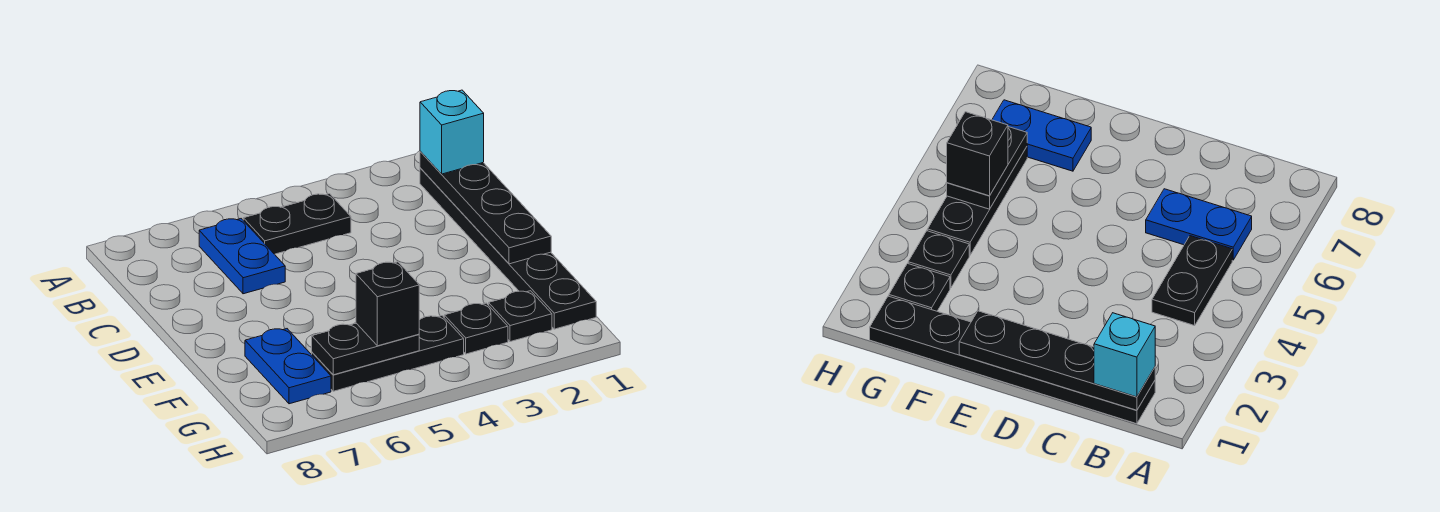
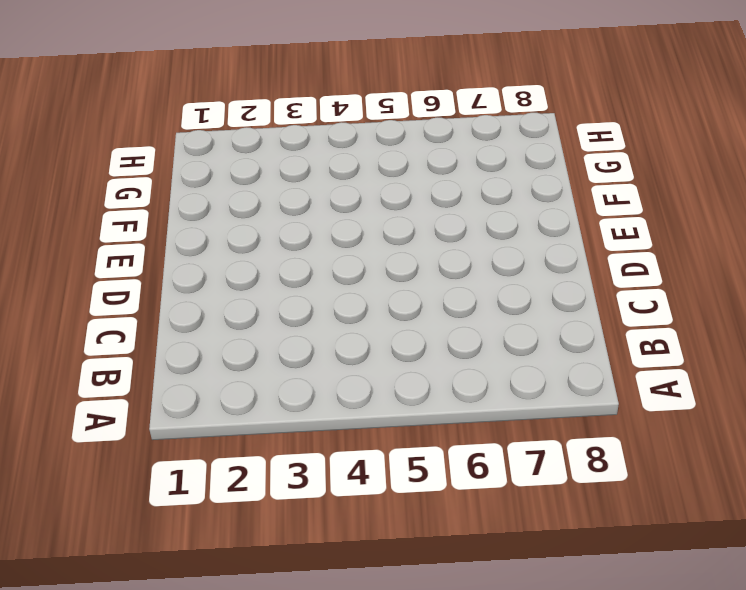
none -> black plate B1:G1 level 1
none -> black plate B4:B5 level 1

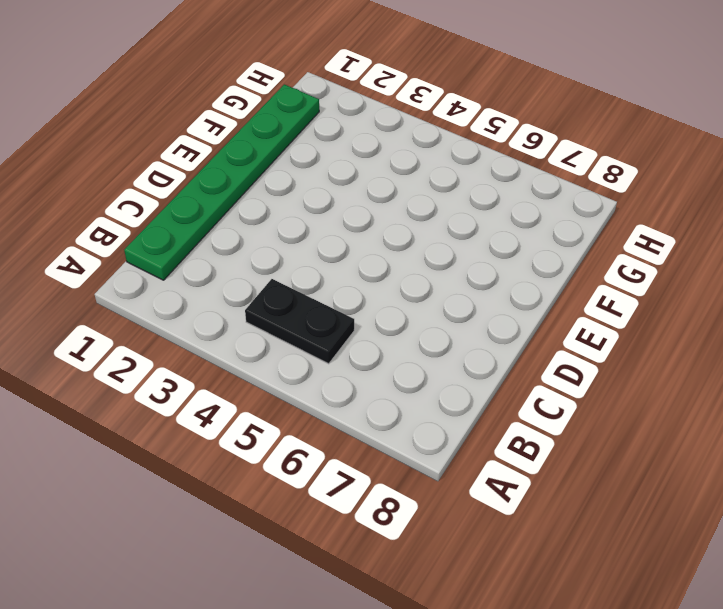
green plate B1:G1 level 1 -> black plate B1:G1 level 1
none -> blue plate B6:C6 level 1
none -> blue plate F7:G7 level 1

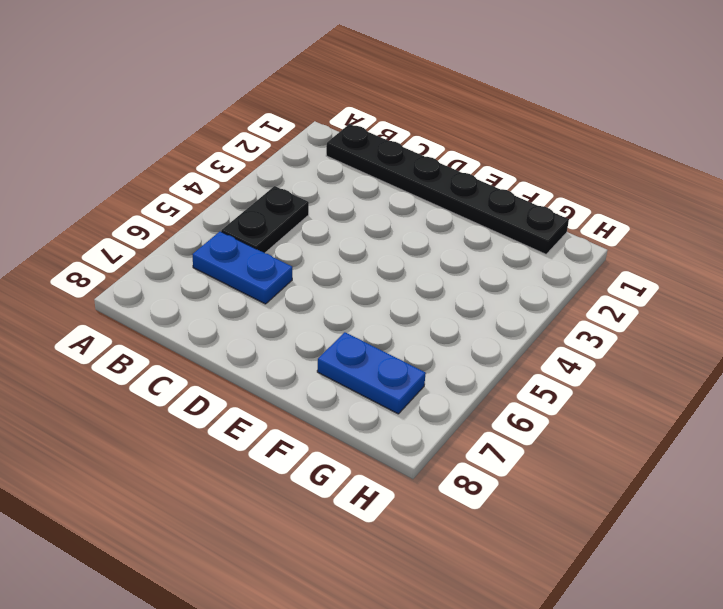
none -> black plate G2 level 1
none -> black plate G3 level 1

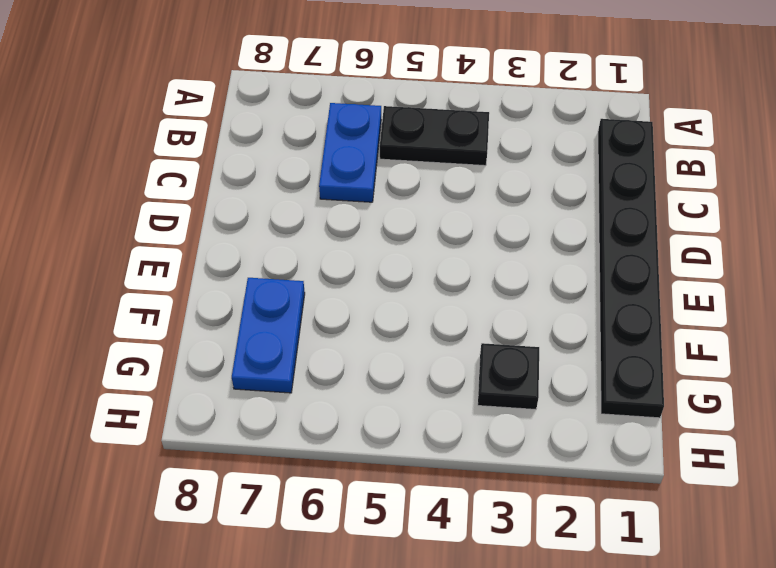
none -> black plate G2 level 1
none -> black plate G4:G6 level 1

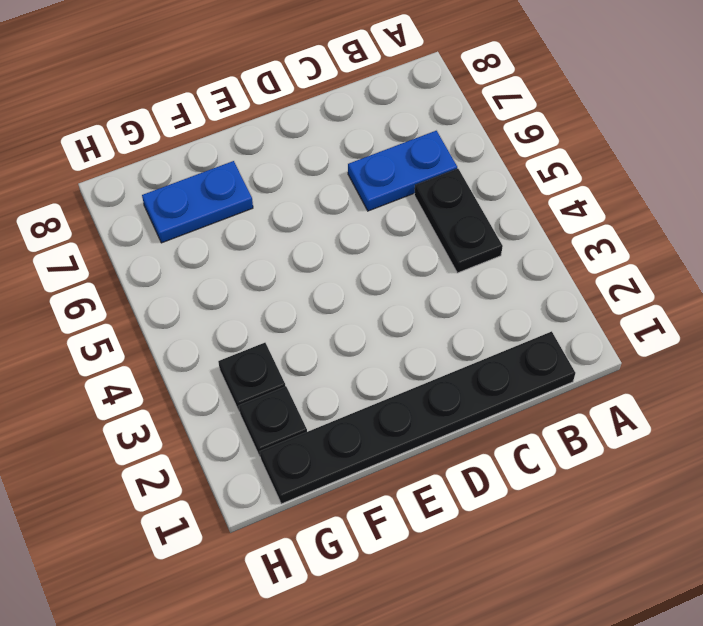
none -> black plate G4:G6 level 1
none -> black plate B1:E1 level 2

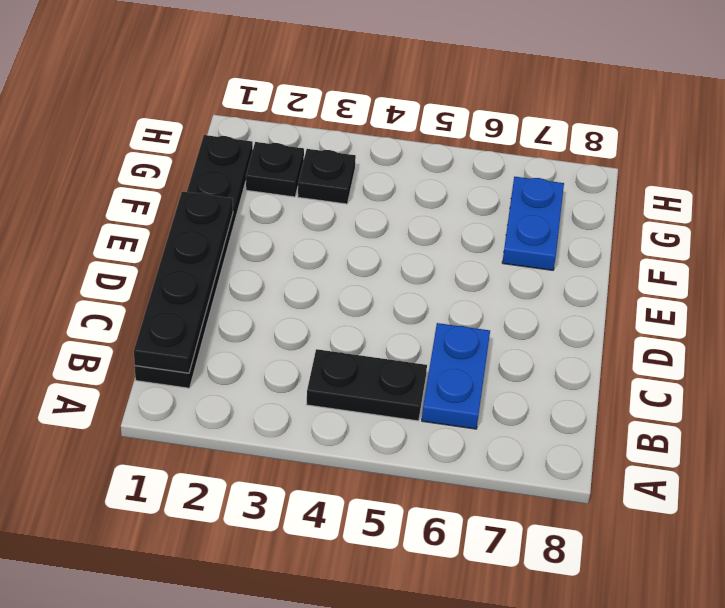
none -> black plate G4:G6 level 1
none -> black plate G5:G6 level 2

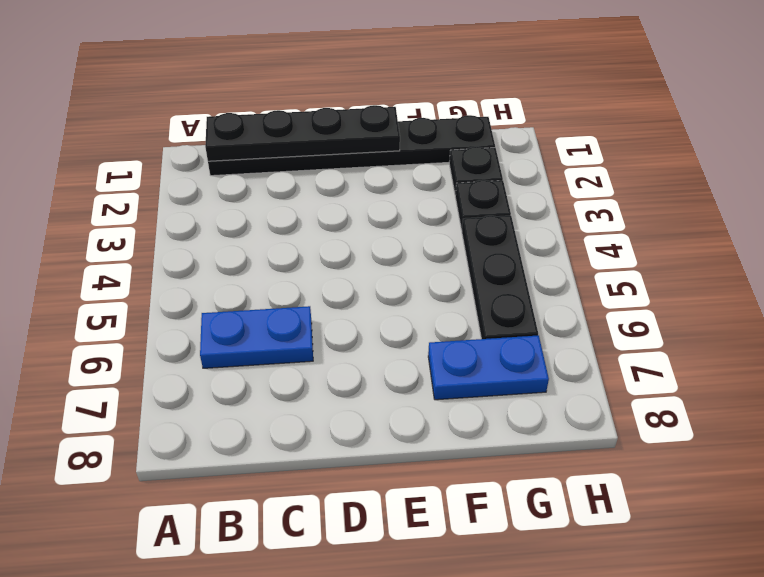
none -> black plate B4:B5 level 1
none -> black plate G5:G6 level 2

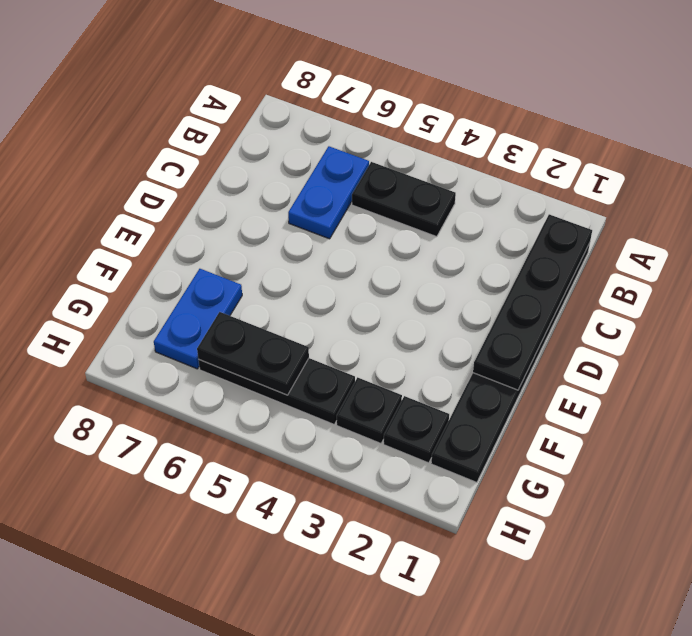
none -> cyan brick B1 level 3
none -> black brick G5 level 3

